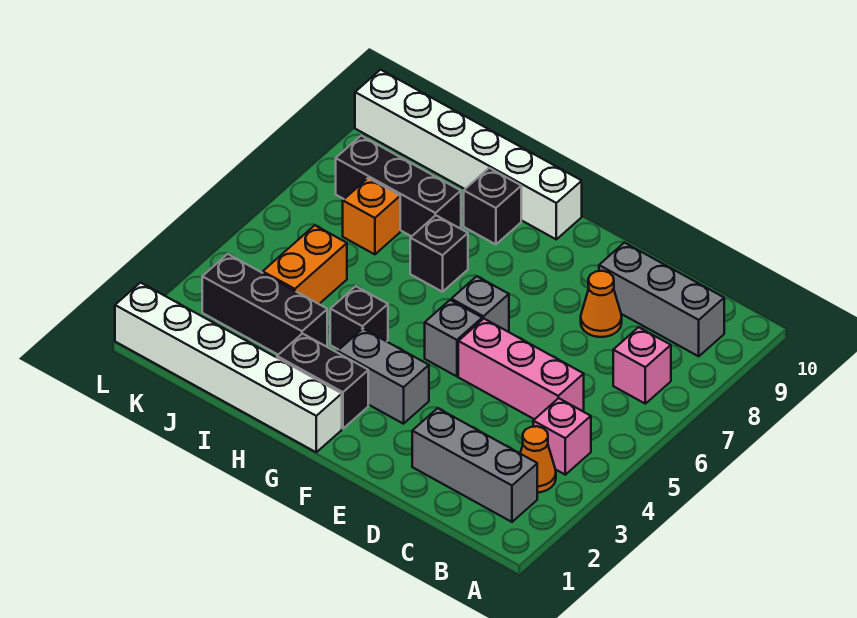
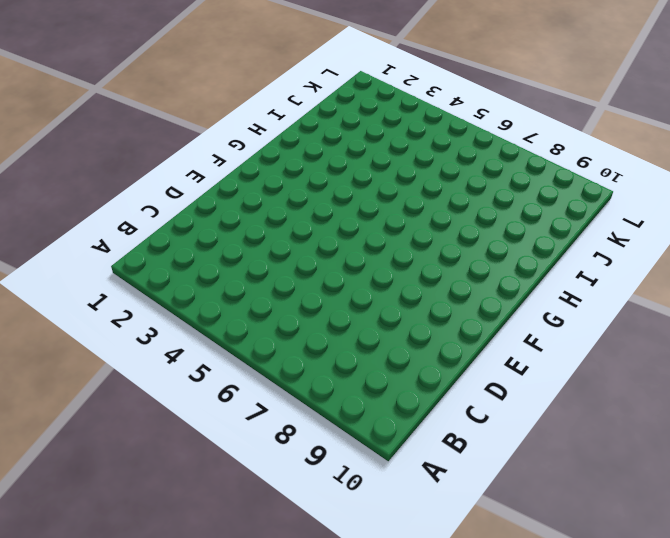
none -> grey brick B2:D2 level 1
none -> orange cone B3 level 1
none -> pink brick B4 level 1

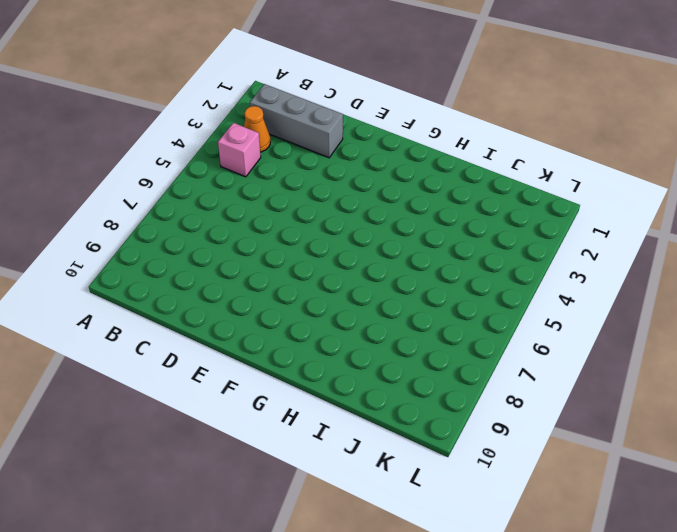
none -> pink brick B7 level 1
none -> grey brick B9:D9 level 1
none -> pink brick C5:E5 level 1

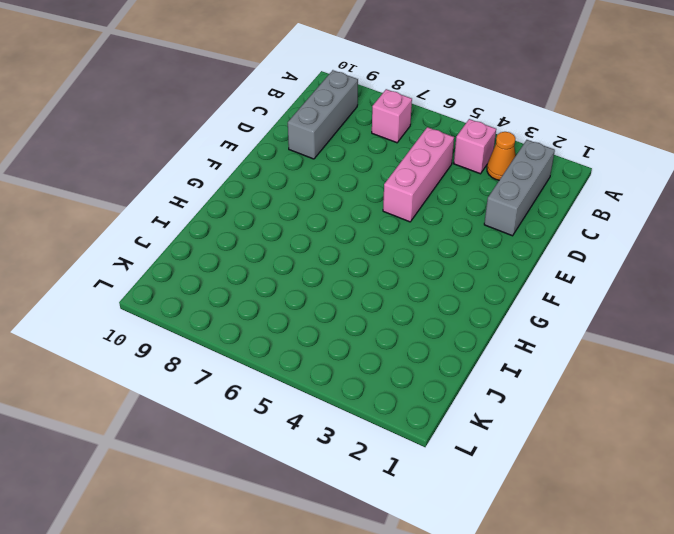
none -> orange cone D8 level 1
none -> grey brick F3:G3 level 1
none -> grey brick F5 level 1

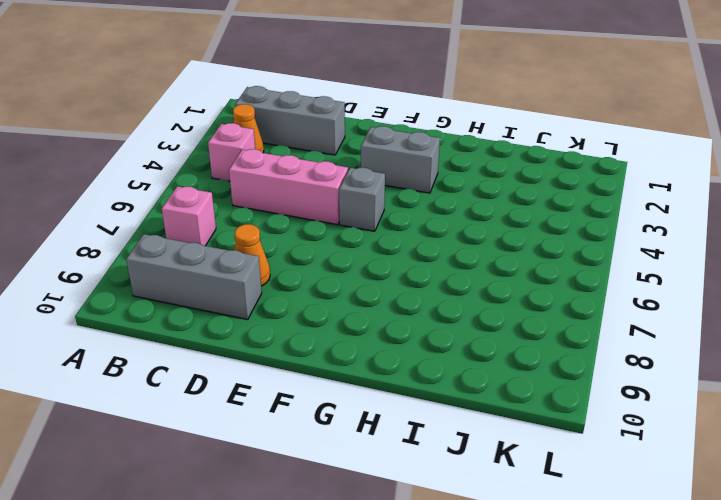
none -> grey brick F6 level 1
none -> white brick G1:L1 level 1
none -> black brick G2:H2 level 1

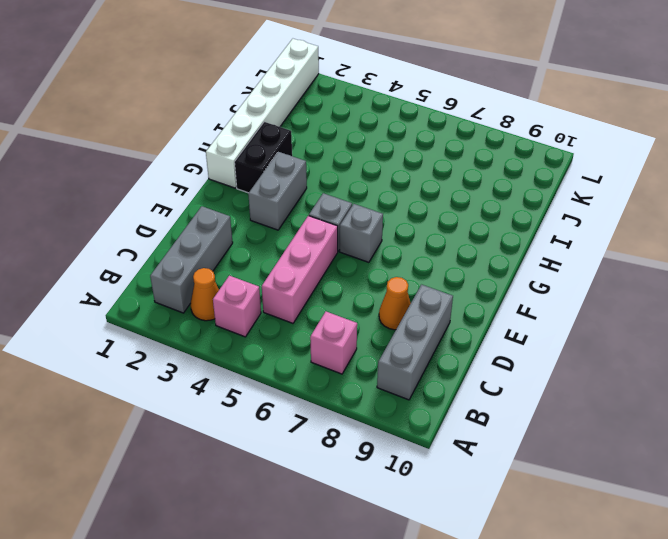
none -> white brick G10:L10 level 1
none -> black brick H4 level 1
none -> black brick H7 level 1

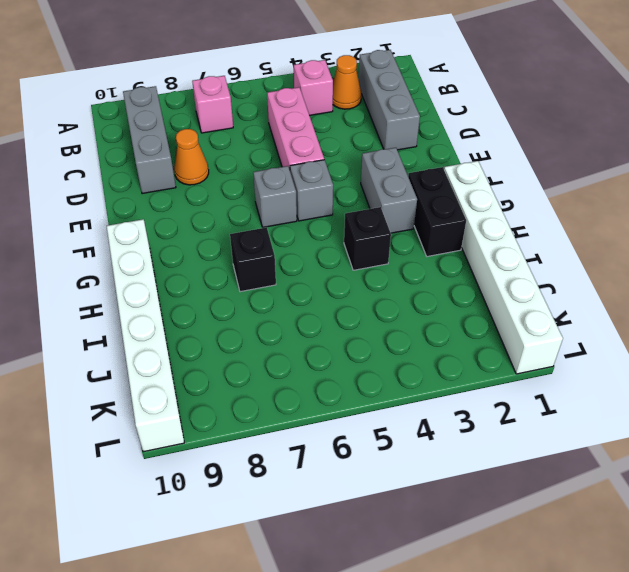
none -> black brick H9 level 1
none -> black brick I3:K3 level 1
none -> black brick I8:K8 level 1

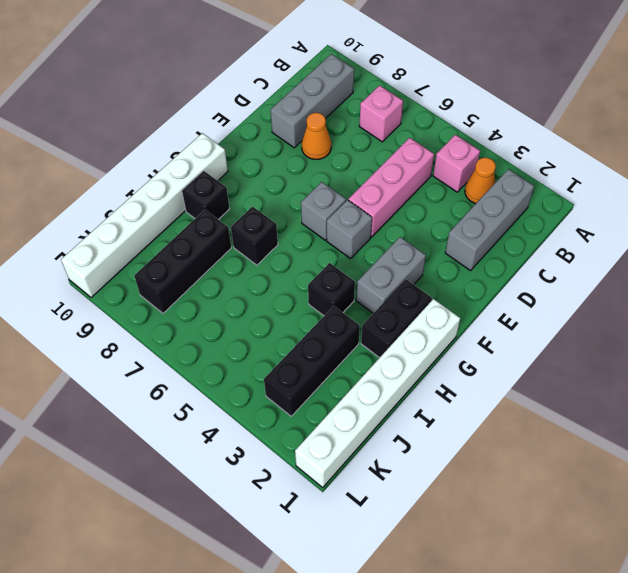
none -> orange brick J4:J5 level 1
none -> orange brick J7 level 1

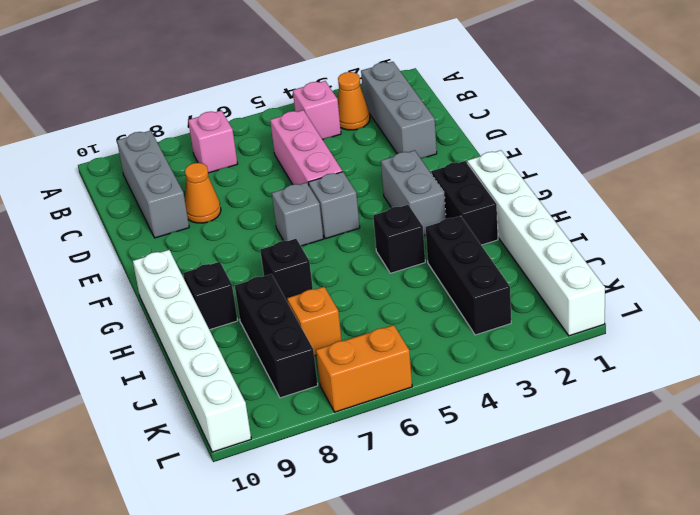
orange brick L6:L7 level 1 -> orange brick J4:J5 level 1

